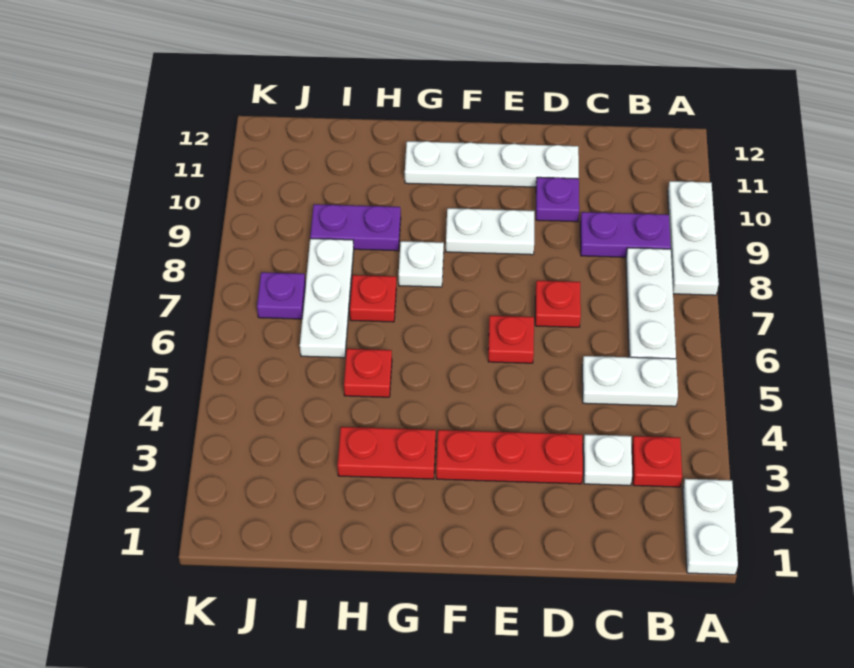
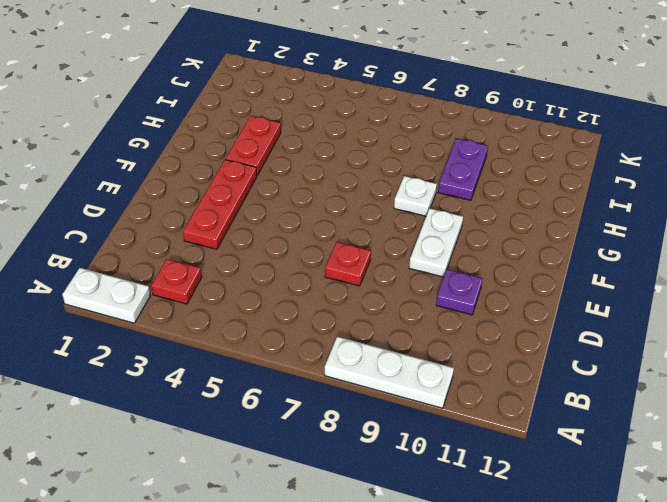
none -> white plate B5:C5 level 1
none -> white plate B6:B8 level 1
none -> purple plate B9:C9 level 1

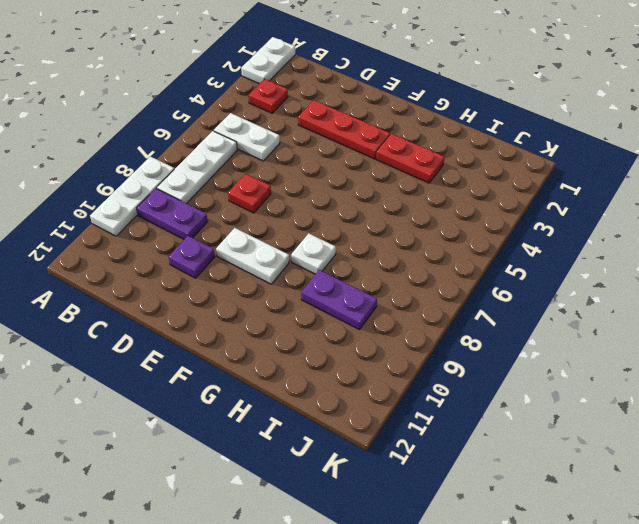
none -> white plate C3 level 1
none -> white plate D11:G11 level 1
none -> red plate E6 level 1

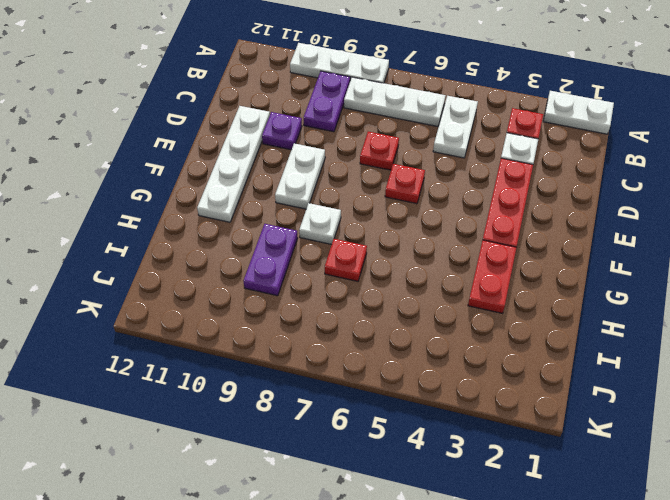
none -> red plate H5 level 1
none -> white plate I6:I8 level 1
none -> purple plate J7 level 1

